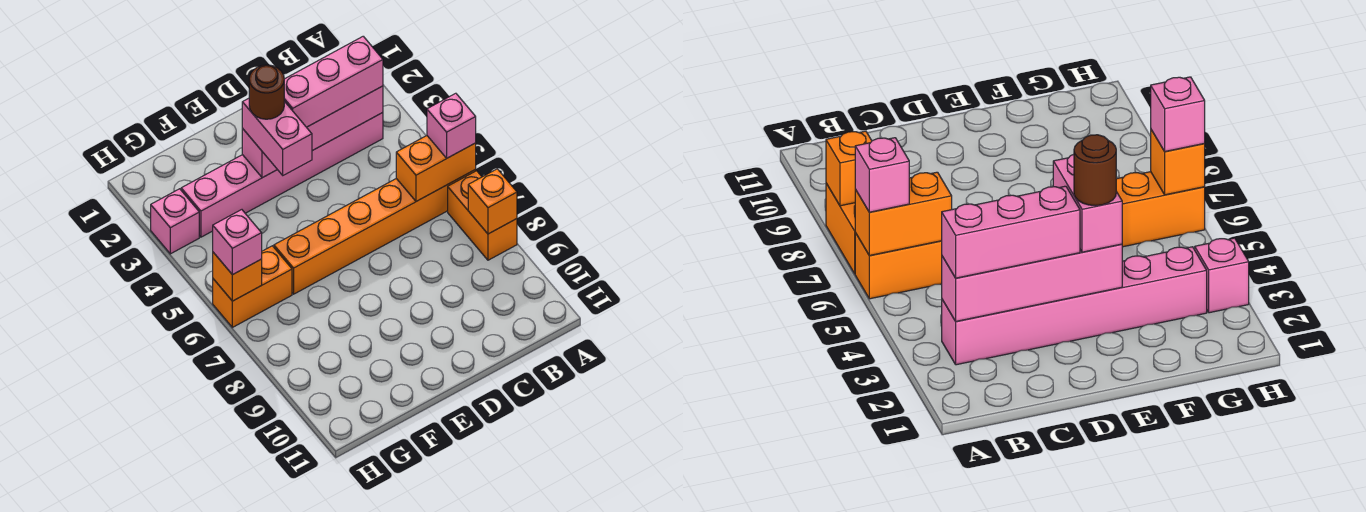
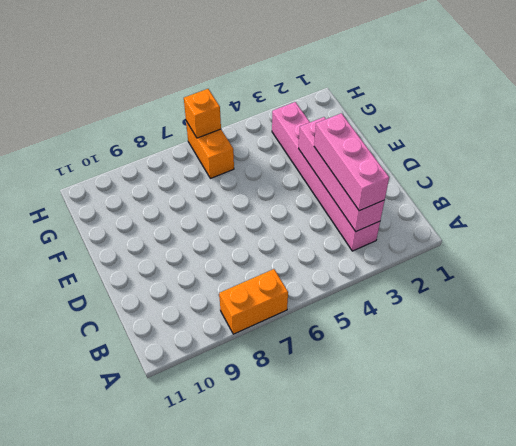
none -> orange brick A6:F6 level 1
none -> pink brick H3 level 1
none -> orange brick A6:B6 level 2

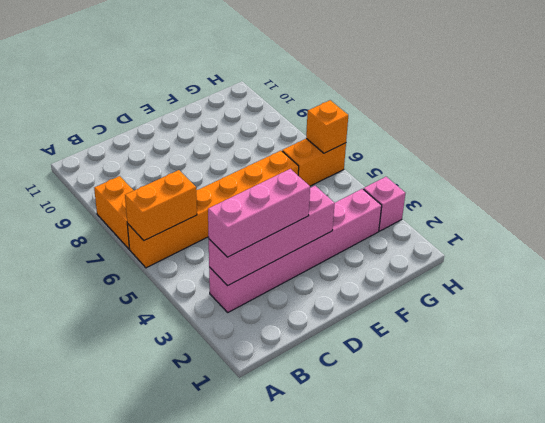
none -> orange brick A8 level 2
none -> pink brick A6 level 3
none -> pink brick E3:E4 level 3

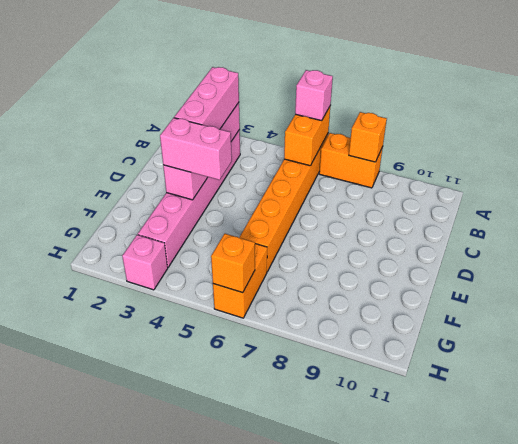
none -> pink brick H6 level 3
none -> brown round brick E3 level 4

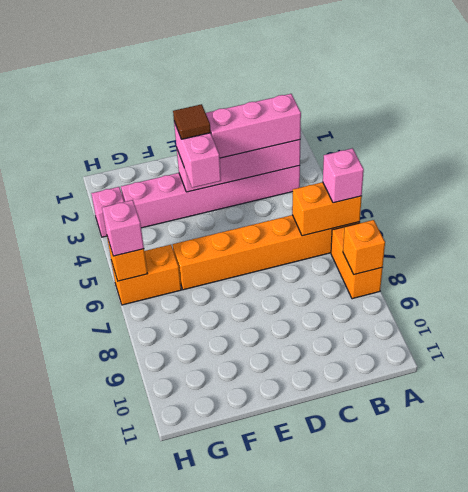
brown tile E3 level 4 -> brown round brick E3 level 4

